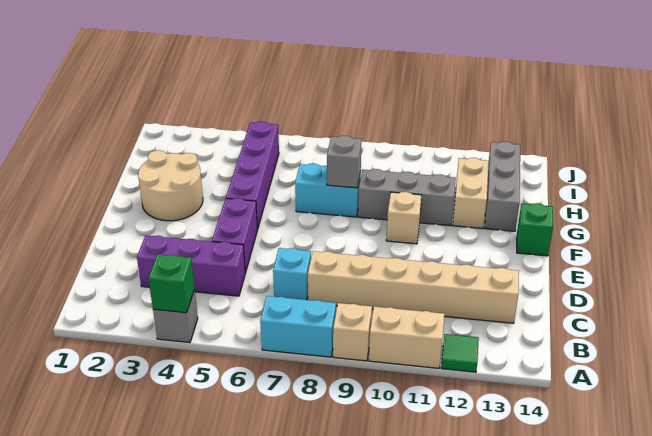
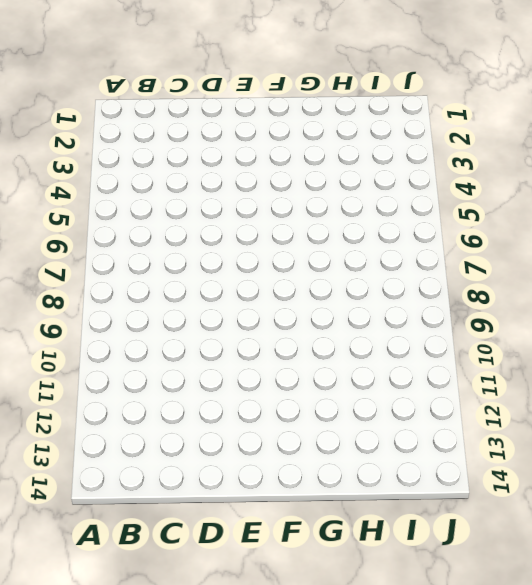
none -> grey brick A4 level 1
none -> cyan brick A7:A8 level 1
none -> tan brick A9 level 1

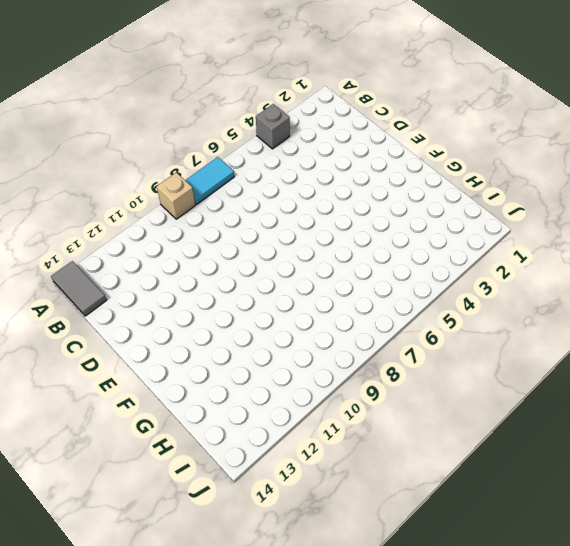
cyan tile A7:A8 level 1 -> cyan brick A7:A8 level 1
grey tile A14:B14 level 1 -> none
none -> tan brick A10:A11 level 1
none -> green tile A12 level 1
none -> purple brick C3:C5 level 1

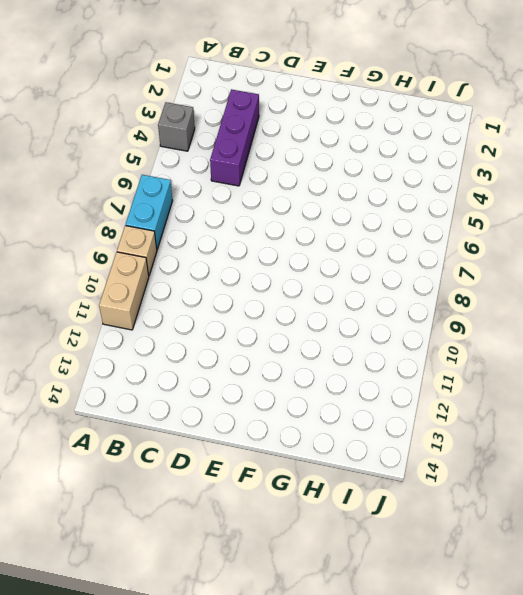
none -> green tile A12 level 1
none -> cyan brick C7 level 1
none -> tan brick C8:C13 level 1

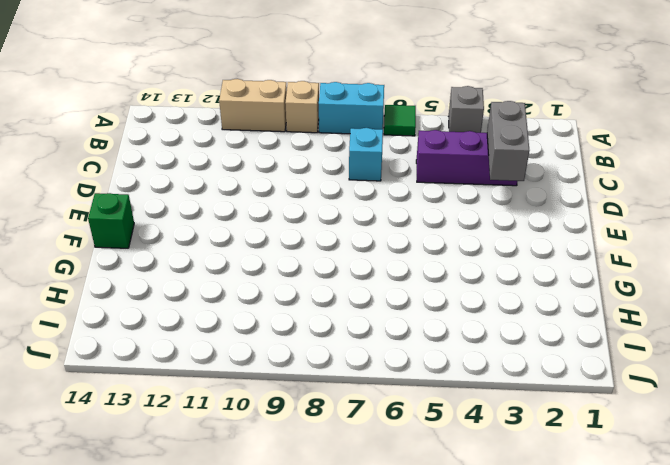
green tile A6 level 1 -> green tile A12 level 1
grey brick C3:D3 level 2 -> none
none -> tan brick C8:C13 level 1
none -> purple brick D5:E5 level 1
none -> tan round brick F2:G3 level 1

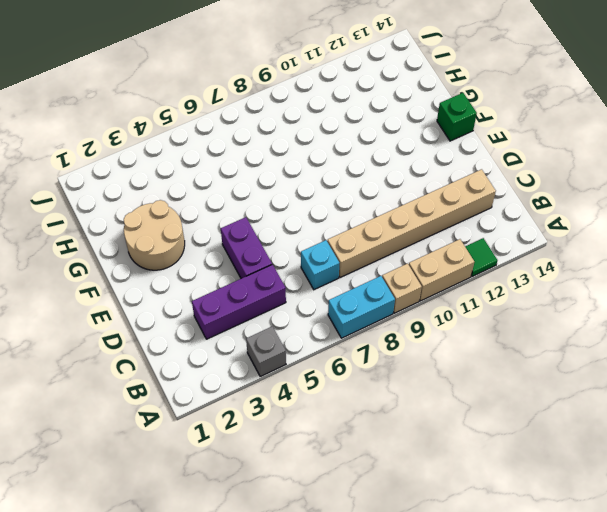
none -> purple brick F5:I5 level 1
none -> tan brick F10 level 1
none -> cyan brick G7:G8 level 1

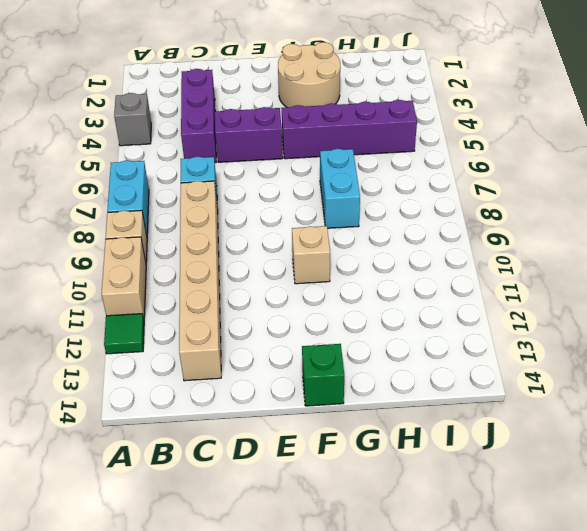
none -> grey brick G9:G11 level 1
none -> tan brick G12:H12 level 1
none -> grey brick G13:I13 level 1

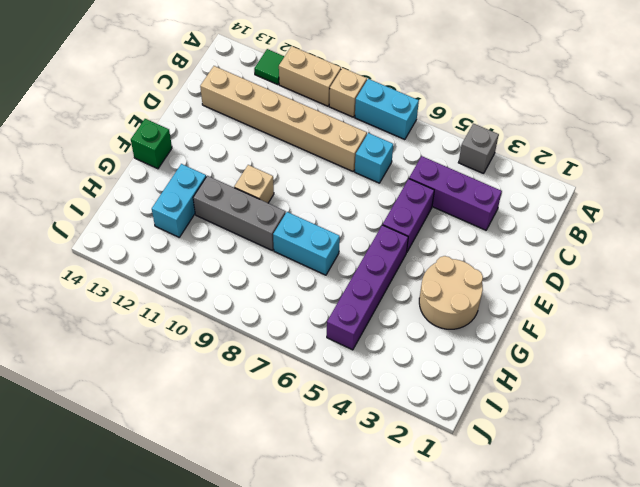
cyan brick G12:H12 level 1 -> tan brick G12:H12 level 1
none -> grey brick G13:I13 level 1
none -> green brick A4 level 2
none -> grey brick G8 level 2

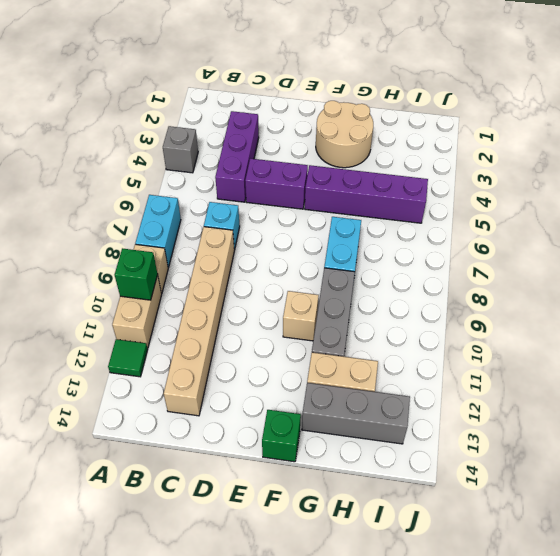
green brick A10 level 2 -> green brick A4 level 2
none -> grey brick G8 level 2

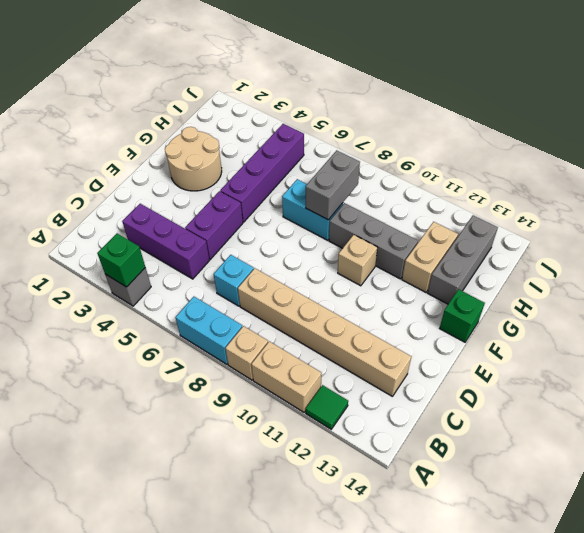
grey brick G8:H8 level 2 -> grey brick G8 level 2

